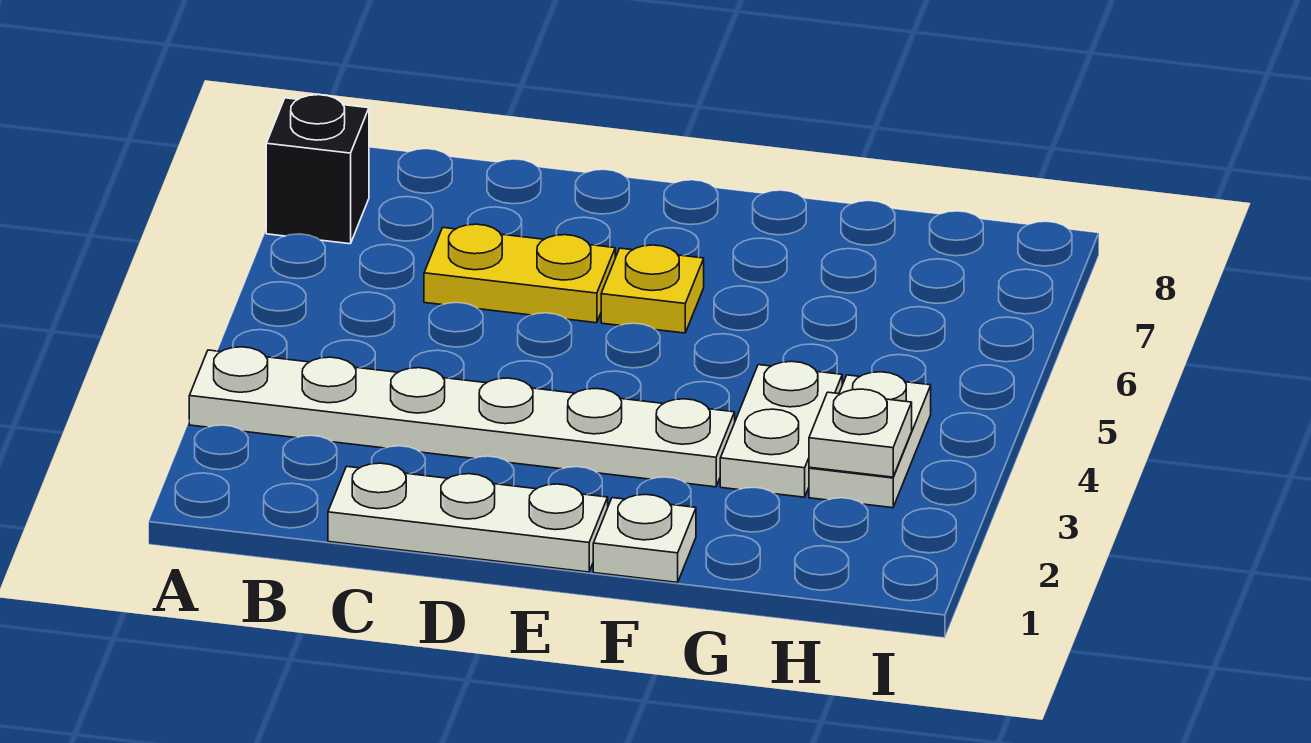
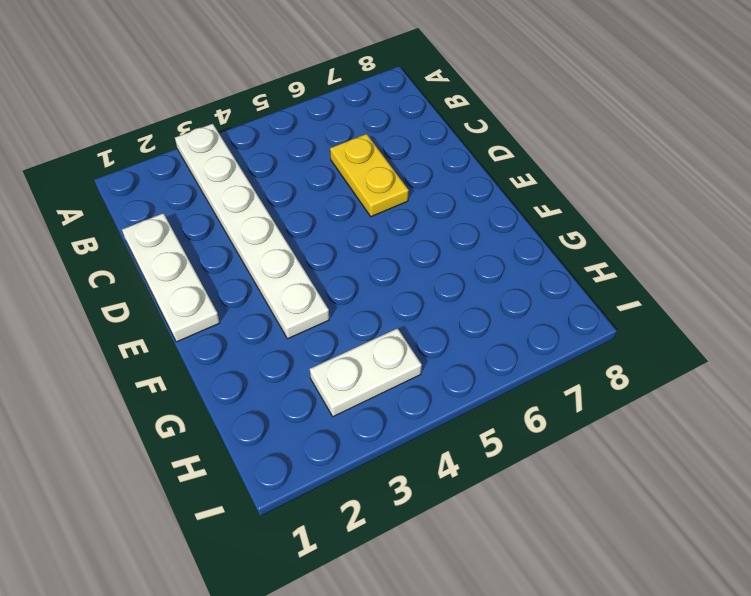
none -> black brick A7 level 1
none -> yellow plate E6 level 1

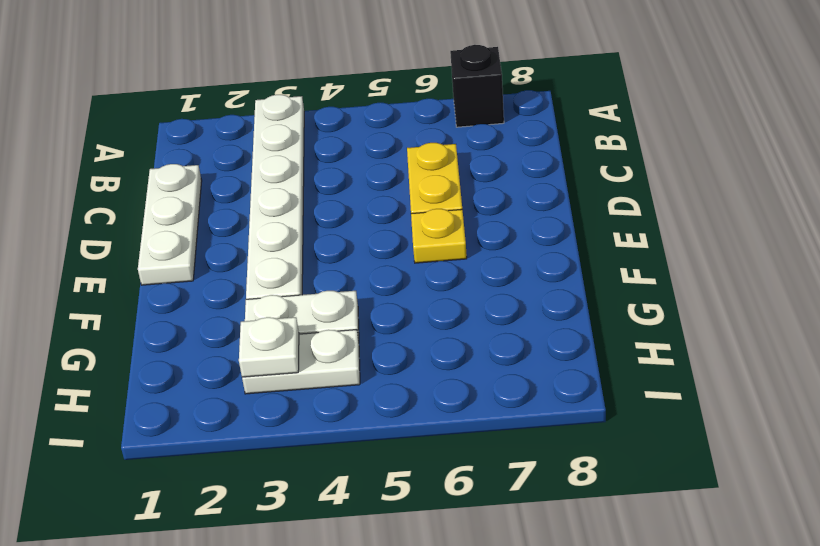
none -> white plate F1 level 1

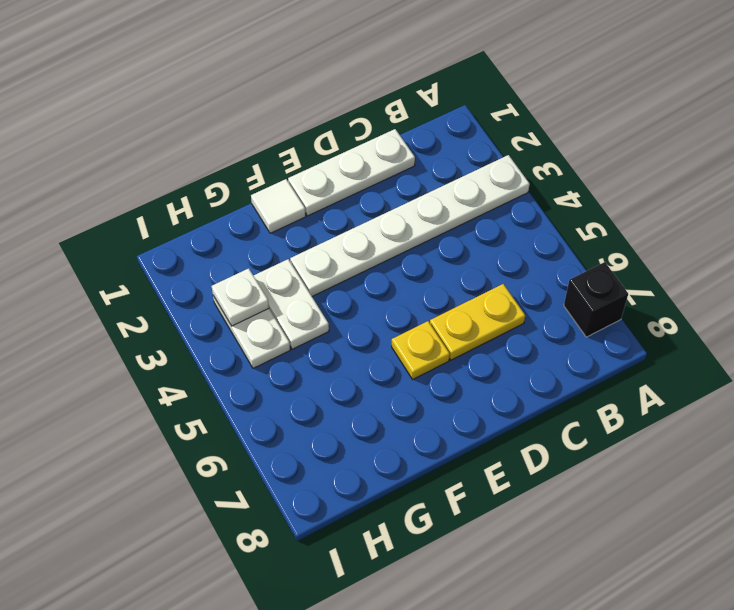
white tile F1 level 1 -> white plate F1 level 1

